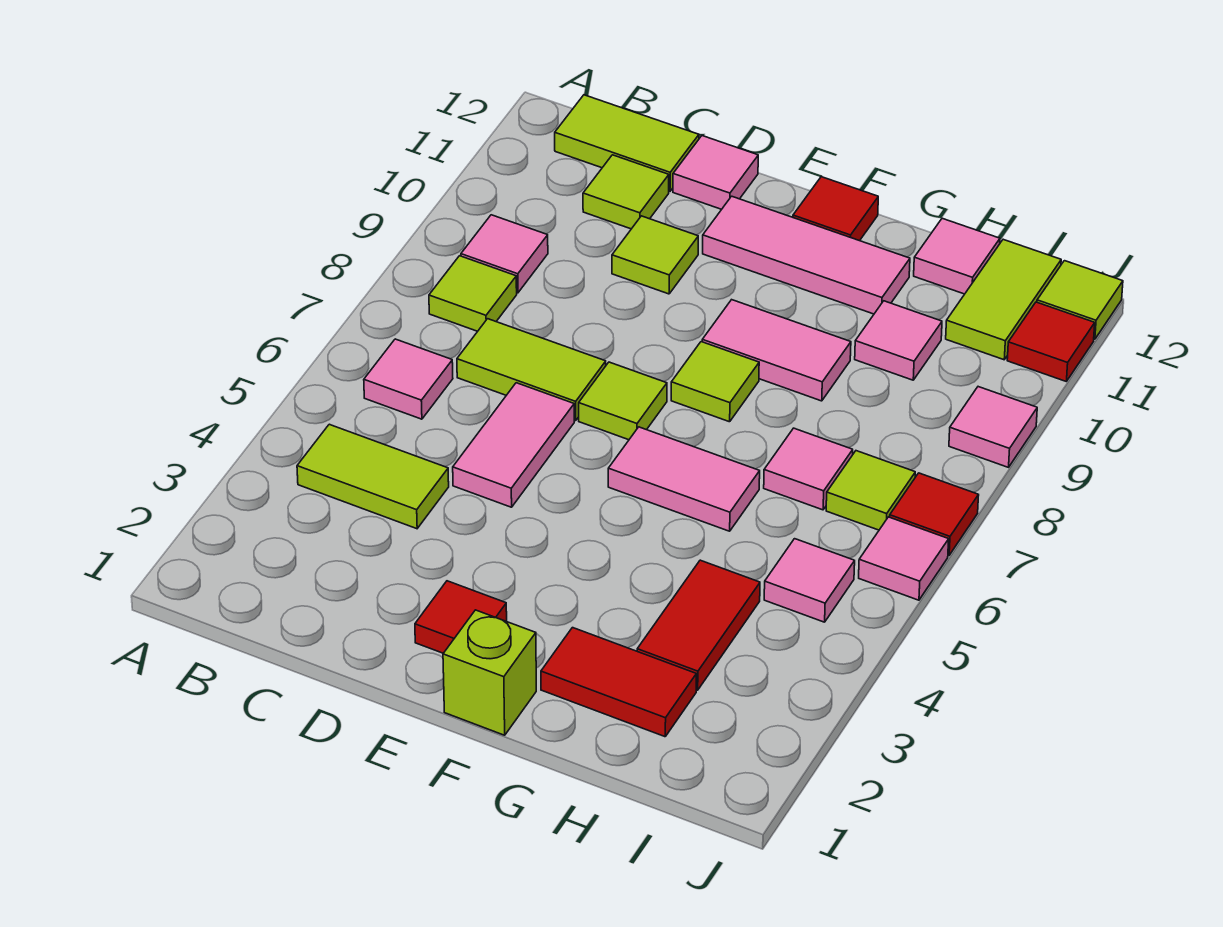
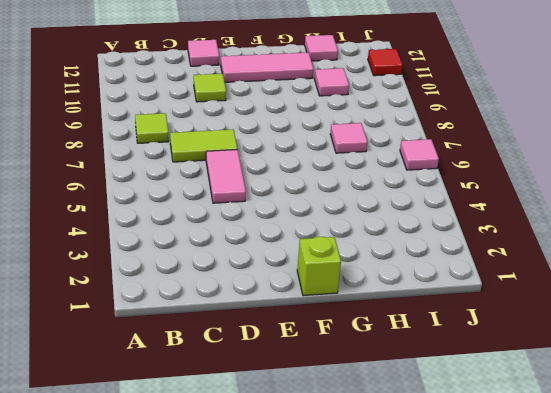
none -> lime tile B4:C4 level 1
none -> pink tile B6 level 1
none -> pink tile B9 level 1
none -> lime tile B12:C12 level 1

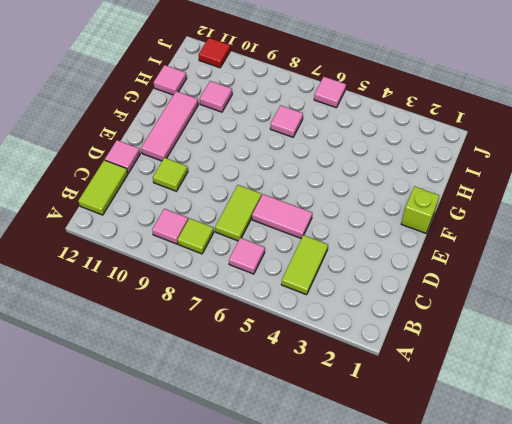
none -> lime tile C11 level 1
none -> red tile E2 level 1
none -> lime tile E7 level 1
none -> pink tile F6:G6 level 1

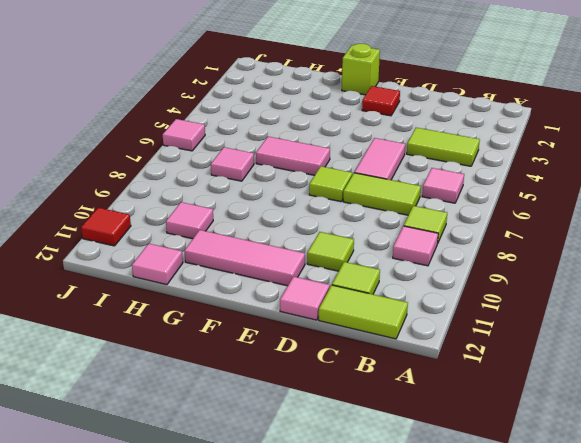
none -> lime tile F8 level 1
none -> pink tile F9:G9 level 1
none -> red tile F12 level 1
none -> red tile G2:H2 level 1

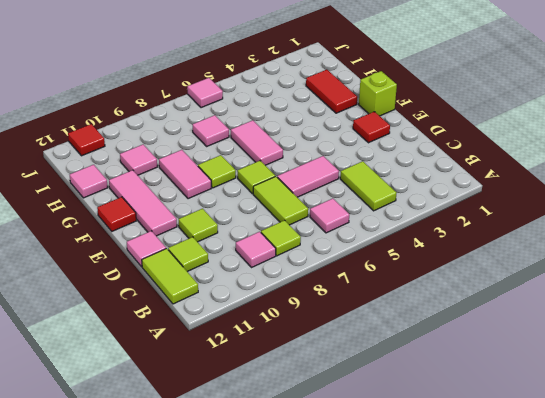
none -> red tile H3:H4 level 1
none -> pink tile I5 level 1
none -> lime tile I7 level 1
none -> lime tile I11:I12 level 1

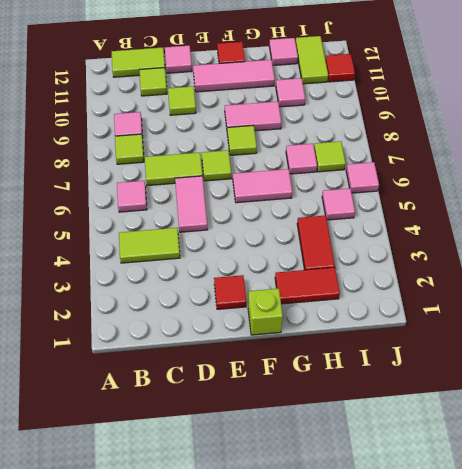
none -> red tile J7 level 1
none -> pink tile J9 level 1
none -> lime tile J12 level 1

